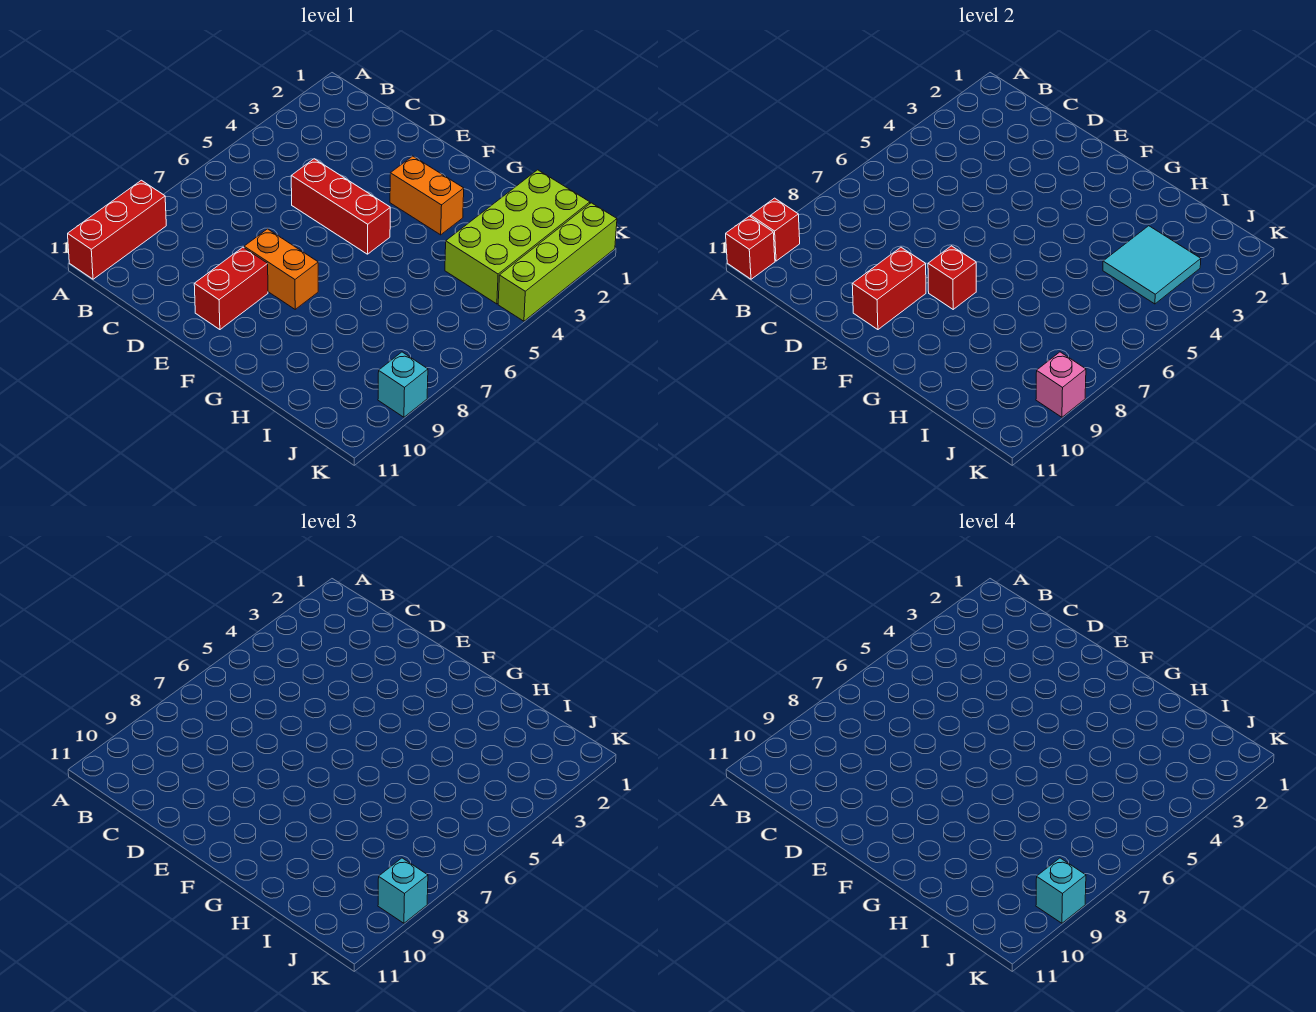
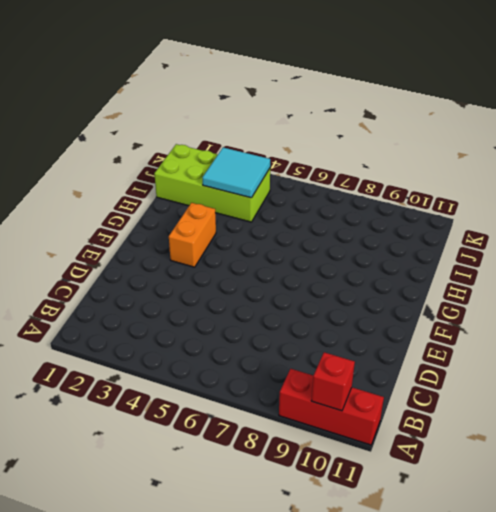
none -> red brick D5:F5 level 1
none -> orange brick E8:F8 level 1
none -> red brick E9:E10 level 1

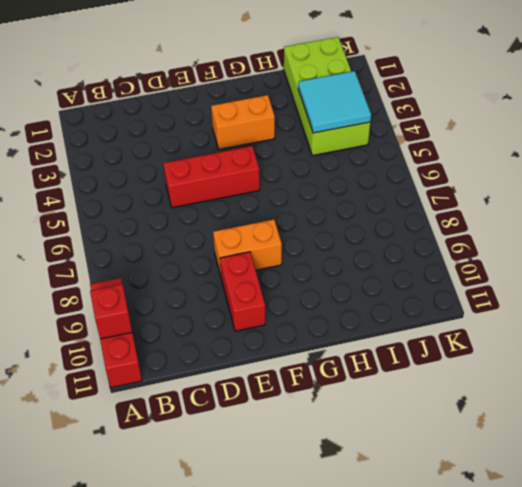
none -> lime brick K1:K4 level 1
none -> cyan brick K9 level 1
none -> red brick A11 level 2

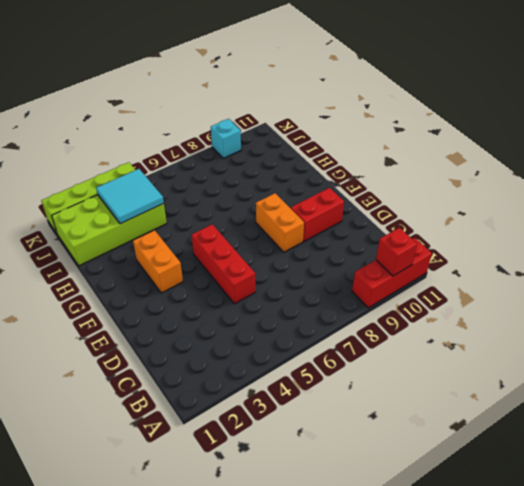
none -> red brick A11 level 2
none -> red brick E9:E10 level 2
none -> red brick F8 level 2

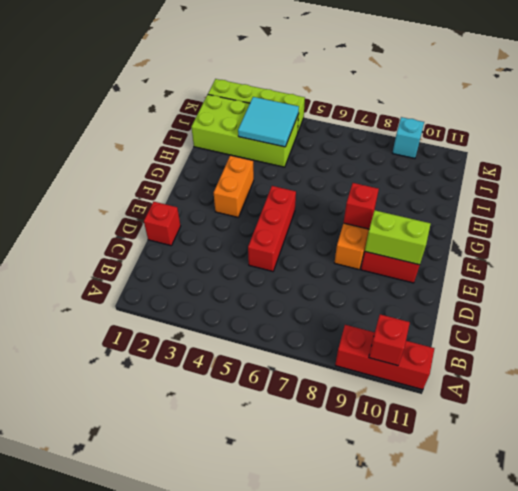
red brick D1 level 1 -> red brick A11 level 2
lime brick E9:E10 level 2 -> red brick E9:E10 level 2
none -> pink brick K9 level 2
none -> cyan brick K9 level 3
none -> cyan brick K9 level 4

